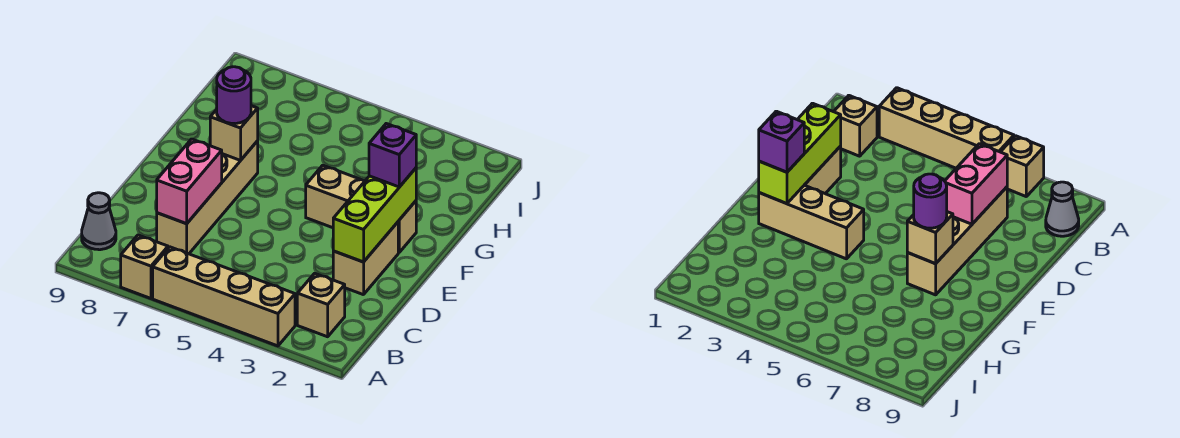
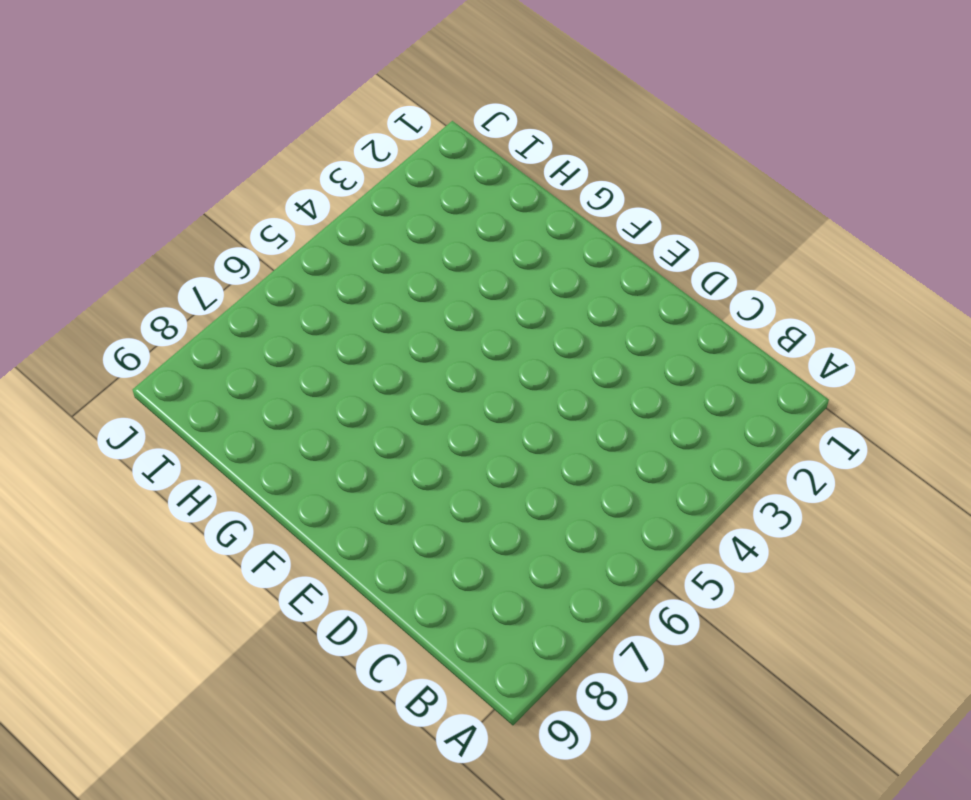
none -> tan brick A3:A6 level 1
none -> tan brick A7 level 1
none -> tan brick B2 level 1

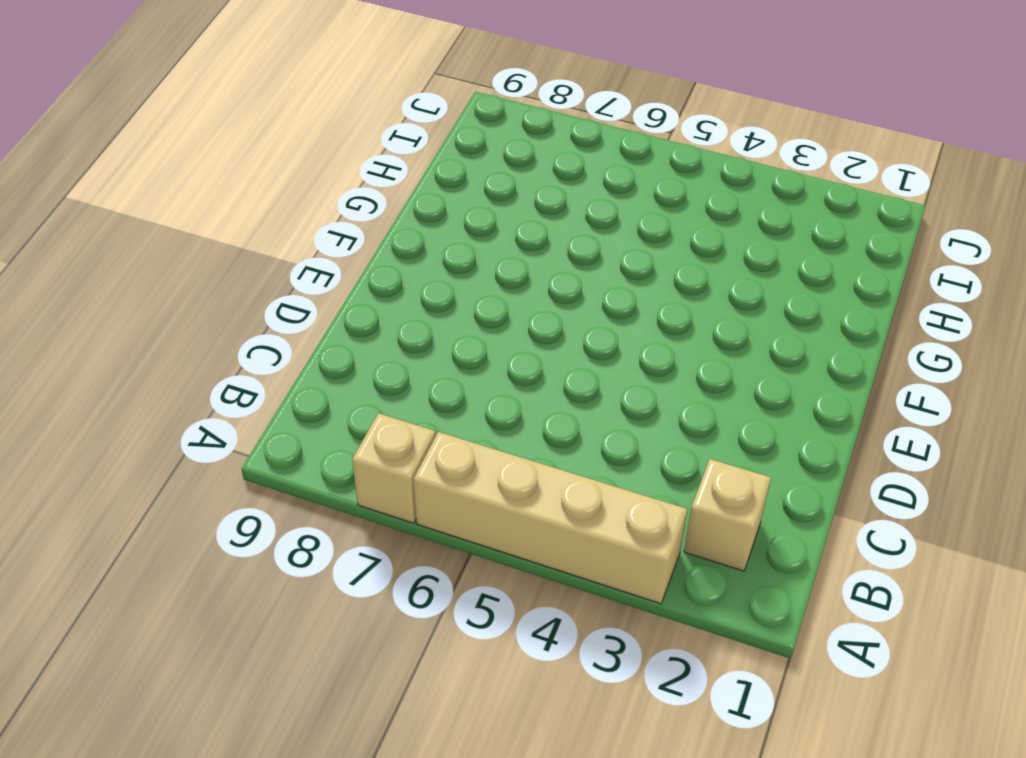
none -> grey cone B9 level 1
none -> tan brick C7:F7 level 1
none -> tan brick D2:E2 level 1

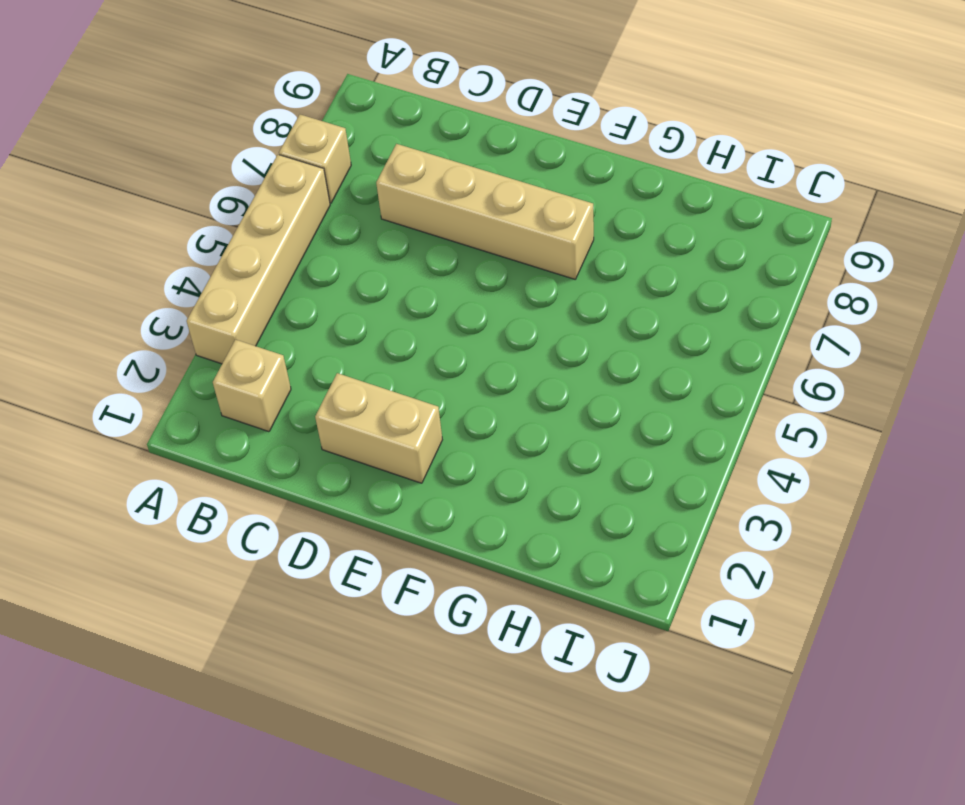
none -> grey cone B9 level 1
none -> tan brick F2:F4 level 1
none -> pink brick C7:D7 level 2

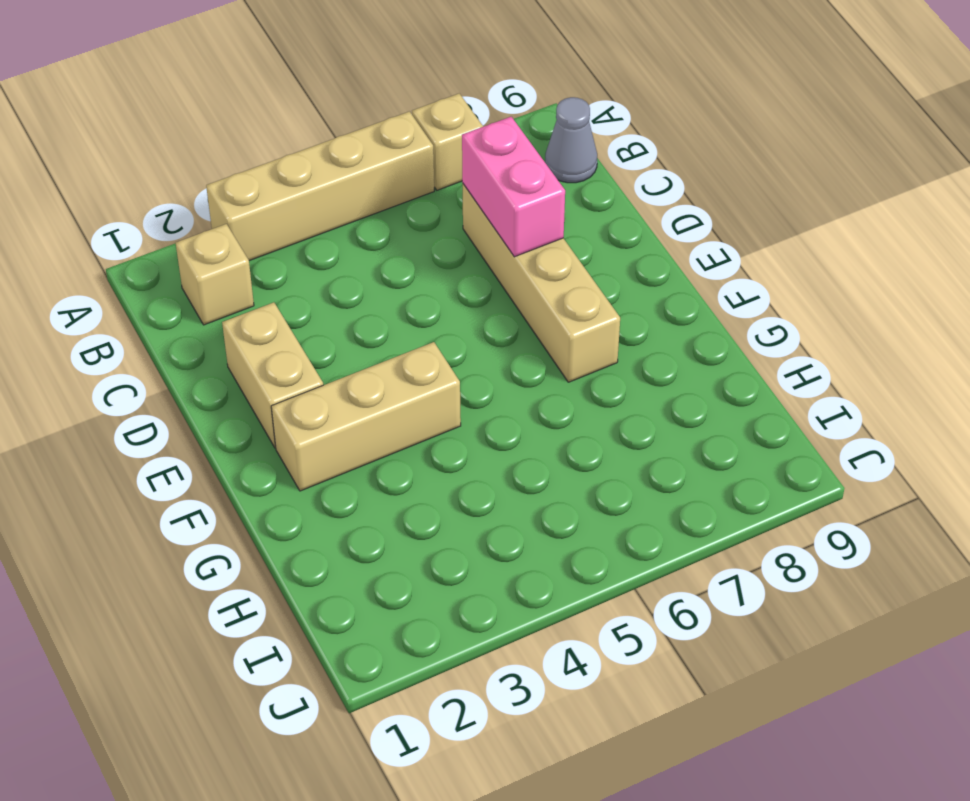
none -> lime brick D2:F2 level 2
none -> tan brick F7 level 2
none -> purple brick F2 level 3

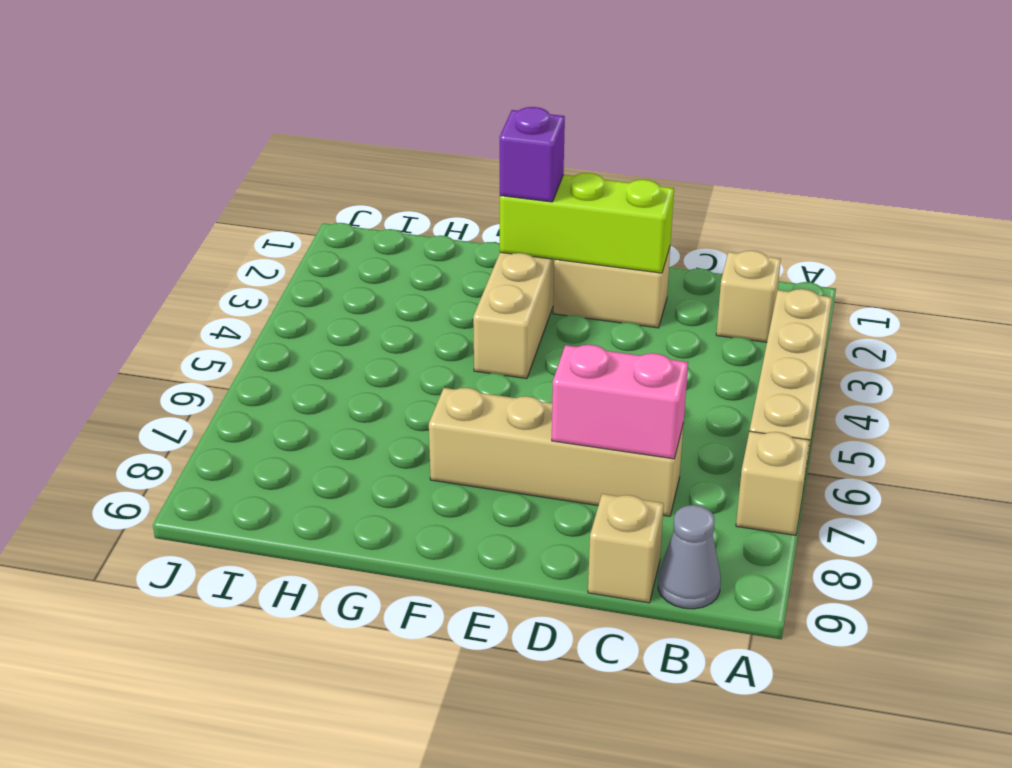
tan brick C9 level 1 -> tan brick F7 level 2
none -> purple round brick F7 level 3

